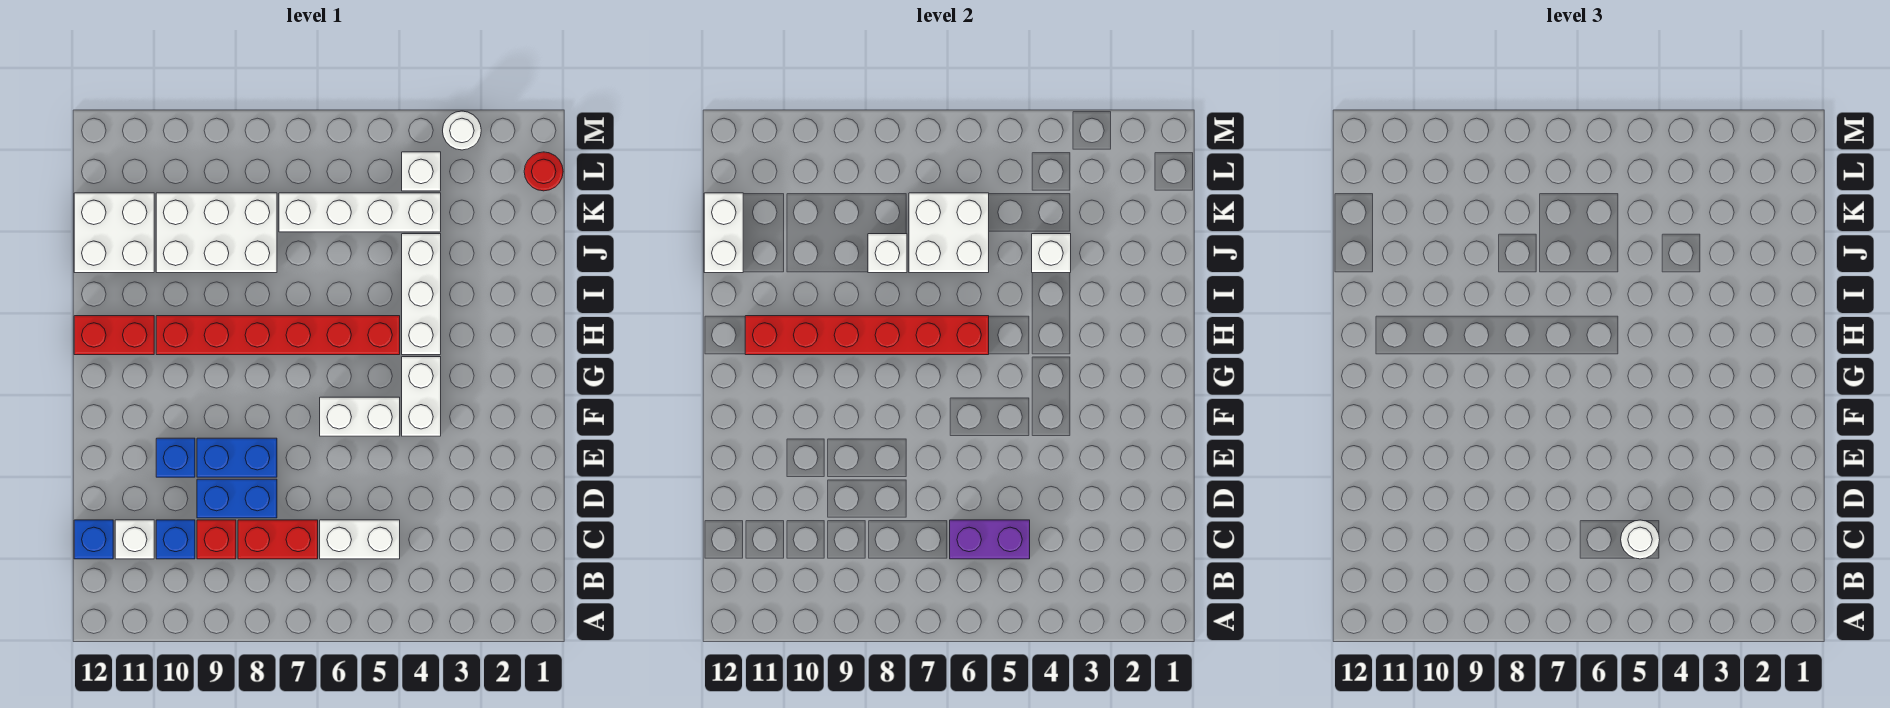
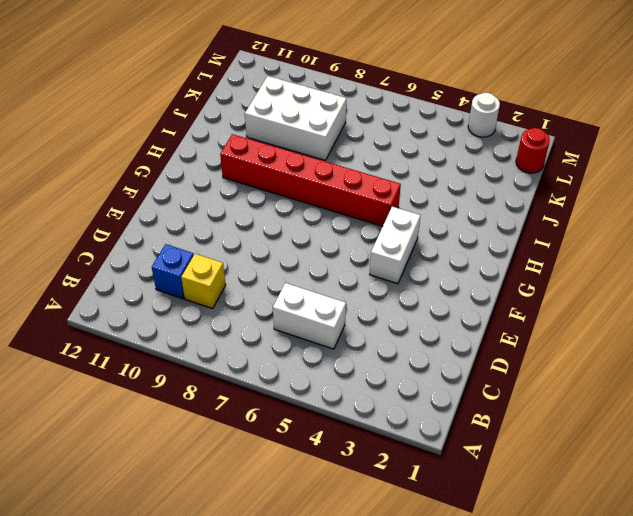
yellow brick C9 level 1 -> red brick C9 level 1
none -> red brick C7:C8 level 1
none -> white brick C11 level 1
none -> blue brick C12 level 1

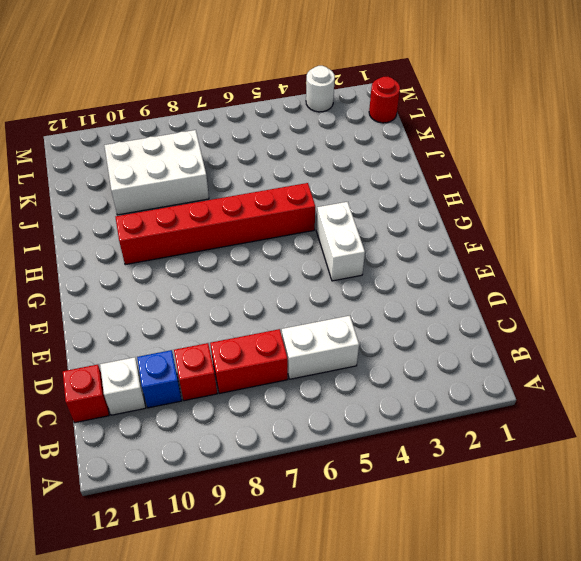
red brick C12 level 1 -> blue brick C12 level 1
none -> blue brick D8:D9 level 1
none -> blue brick E8:E9 level 1
none -> blue brick E10 level 1

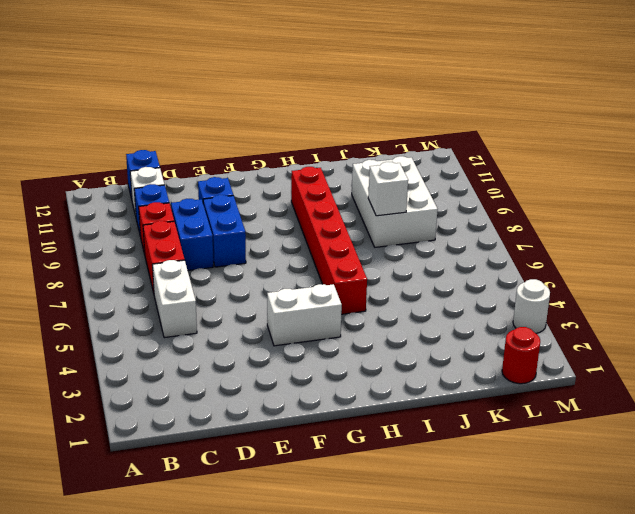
none -> white brick F5:F6 level 1
none -> white brick H4:J4 level 1
none -> red brick H11:H12 level 1

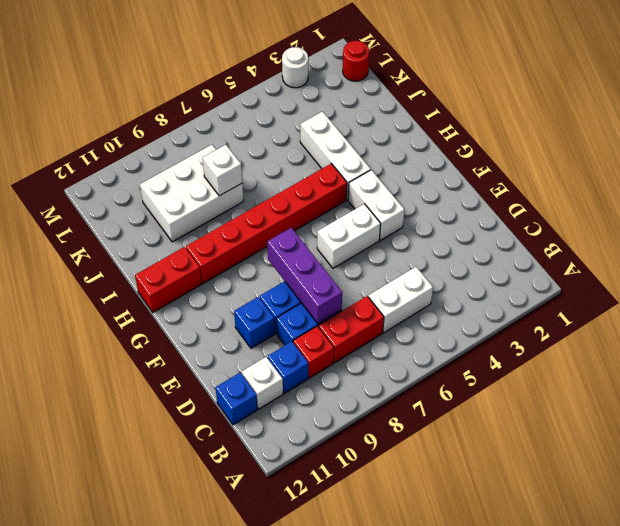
purple brick D8:F8 level 2 -> none
none -> white brick J11:K12 level 1
none -> white brick K4:K7 level 1
none -> white brick L4 level 1

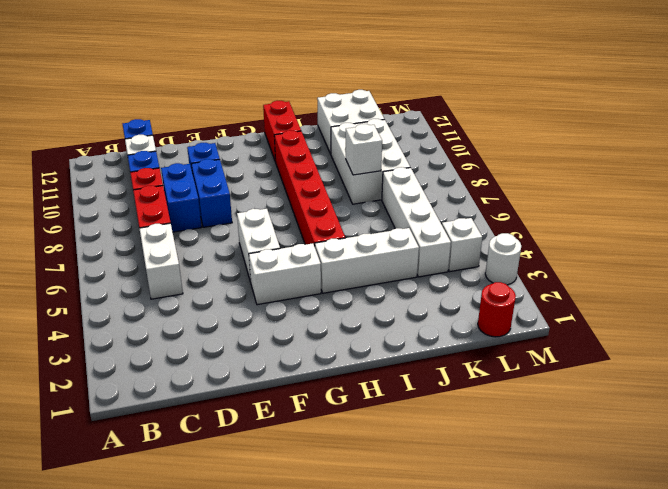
none -> purple brick C5:C6 level 2
none -> red brick H6:H11 level 2
none -> white brick J4 level 2

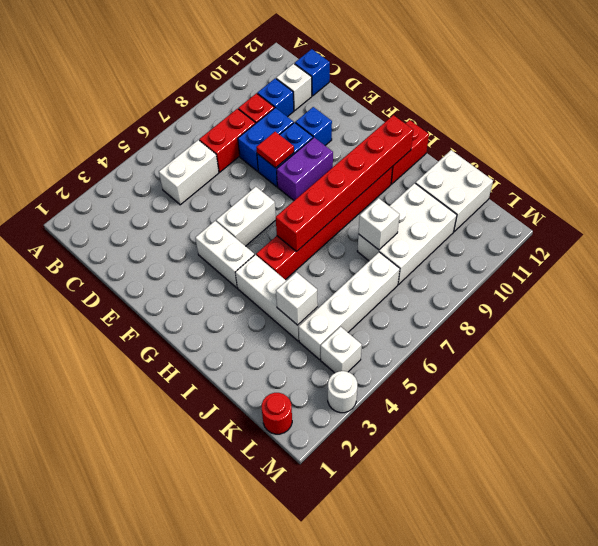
red tile E8 level 2 -> none
purple brick F8:F9 level 1 -> purple brick C5:C6 level 2
none -> white brick J6:K7 level 2
none -> white brick J12:K12 level 2
none -> white round brick C5 level 3

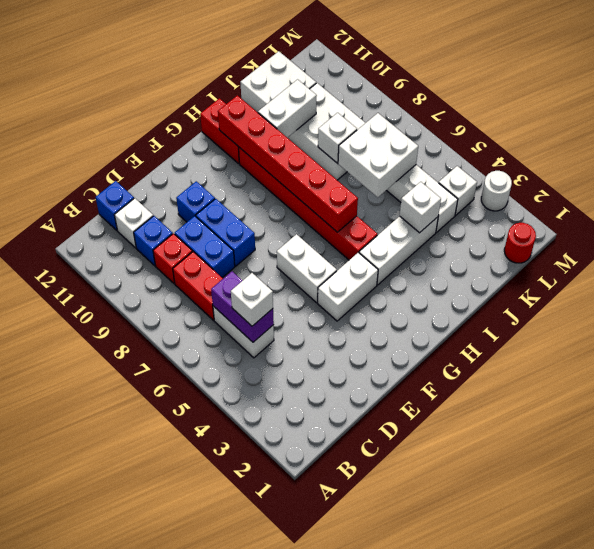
white brick C5 level 3 -> white round brick C5 level 3
white brick I10:J10 level 2 -> white brick J12:K12 level 2

